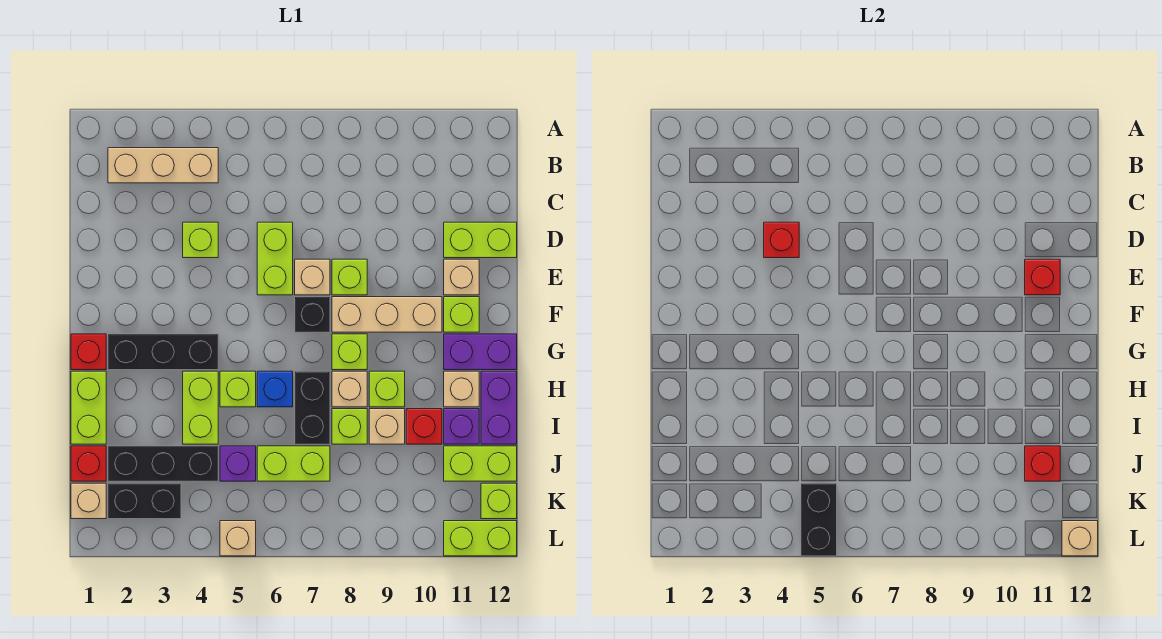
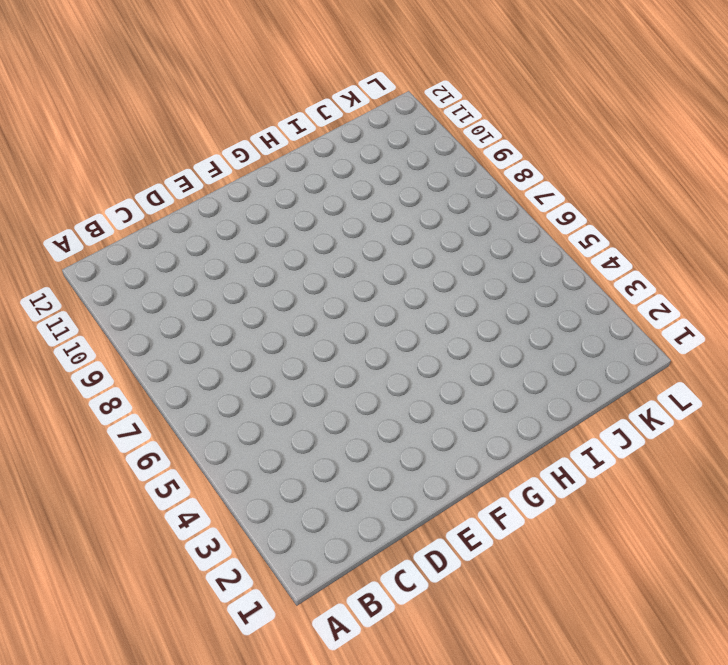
none -> tan brick B2:B4 level 1
none -> lime brick D4 level 1
none -> lime brick D6:E6 level 1
none -> lime brick D11:D12 level 1

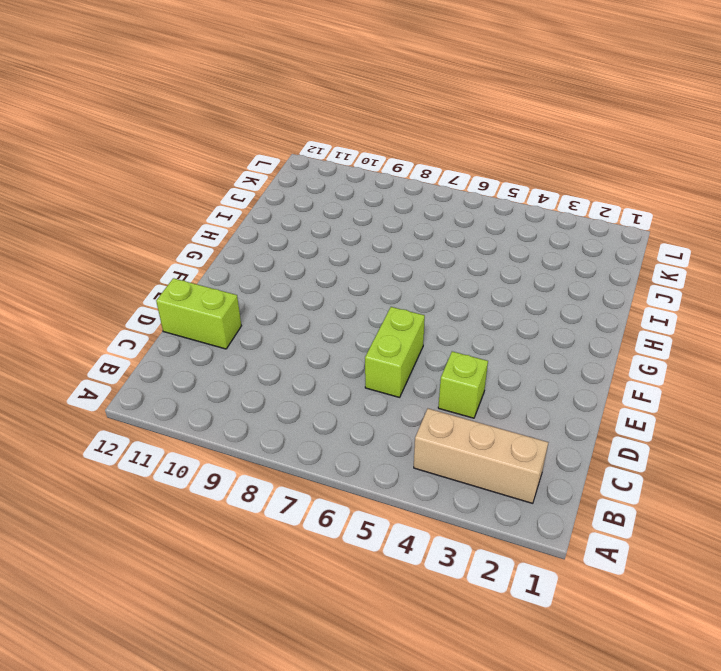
none -> tan brick E7 level 1
none -> lime brick E8 level 1
none -> tan brick E11 level 1
none -> black brick F7 level 1

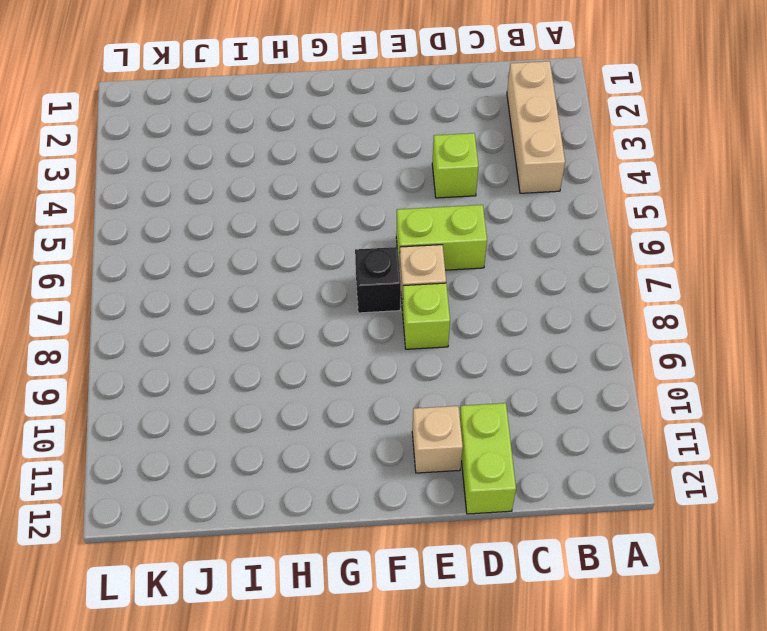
none -> tan brick F8:F10 level 1
none -> lime brick F11 level 1
none -> red brick G1 level 1
none -> black brick G2:G4 level 1

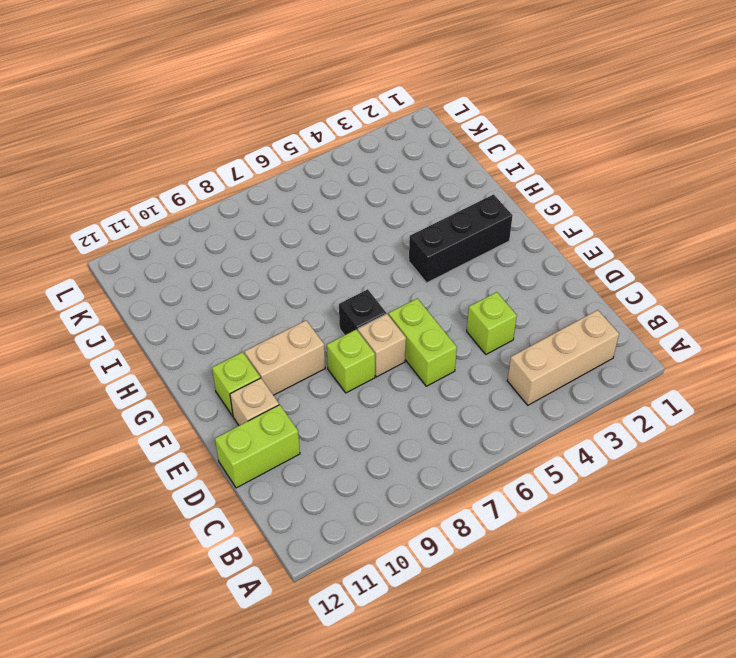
tan brick F9:F10 level 1 -> tan brick F8:F10 level 1
none -> red brick G1 level 1
none -> lime brick G8 level 1
none -> purple brick G11:G12 level 1
none -> lime brick H1:I1 level 1

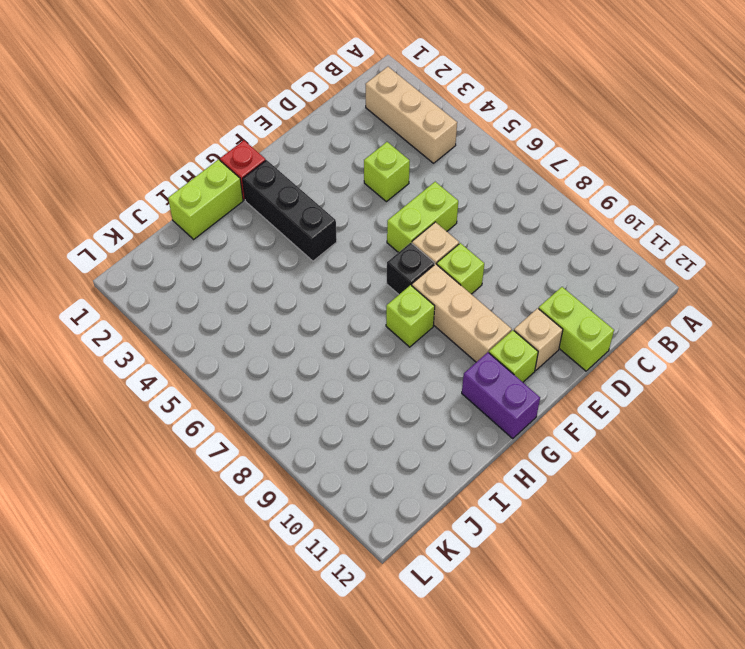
none -> lime brick H4:I4 level 1
none -> lime brick H5 level 1
none -> blue brick H6 level 1
none -> black brick H7:I7 level 1

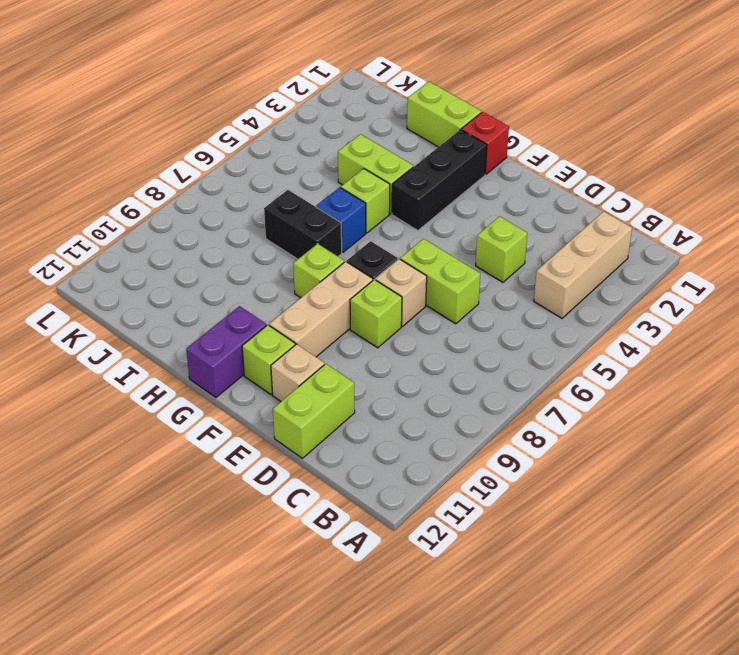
none -> tan brick H8 level 1
none -> lime brick H9 level 1
none -> tan brick H11 level 1
none -> purple brick H12:I12 level 1

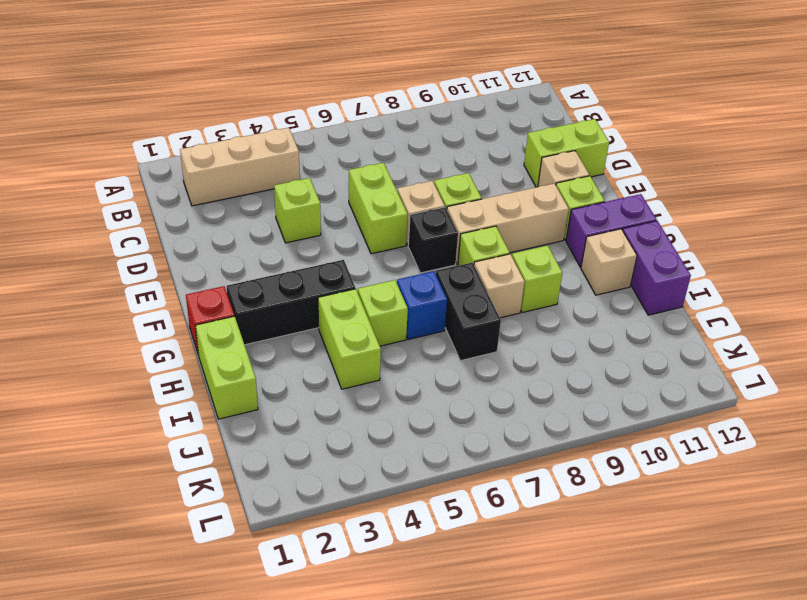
none -> lime brick I8 level 1
none -> tan brick I9 level 1
none -> red brick I10 level 1
none -> purple brick I11 level 1

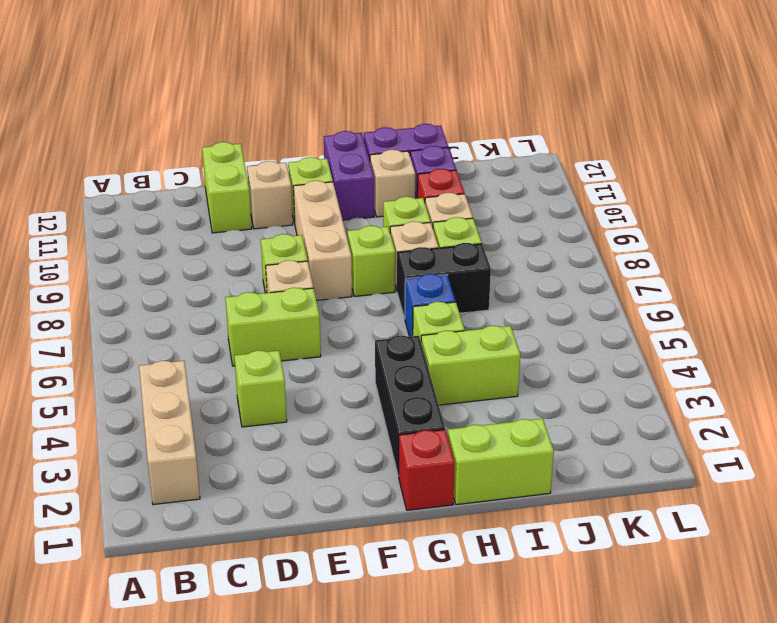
none -> black brick F7 level 1
none -> red brick J1 level 1
none -> black brick J2:J4 level 1
none -> purple brick J5 level 1

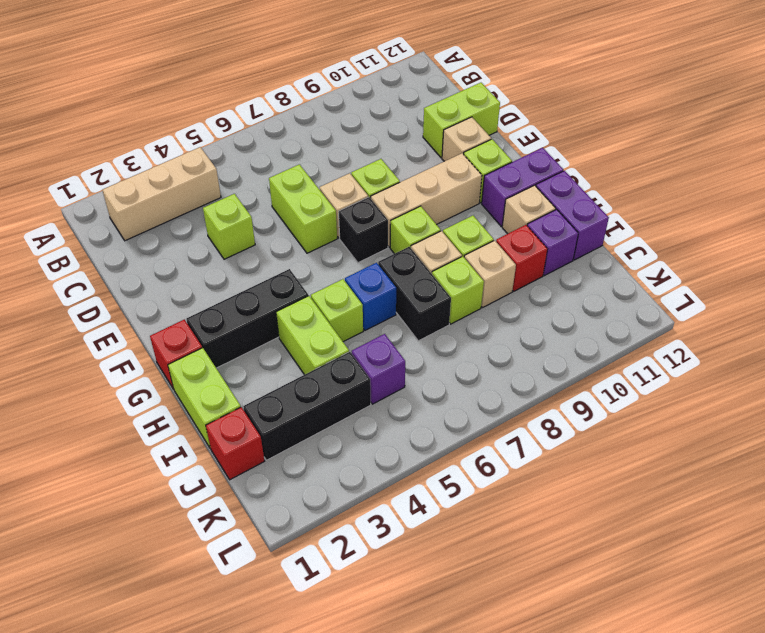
none -> lime brick J6:J7 level 1
none -> lime brick J11:J12 level 1
none -> tan brick K1 level 1
none -> black brick K2:K3 level 1

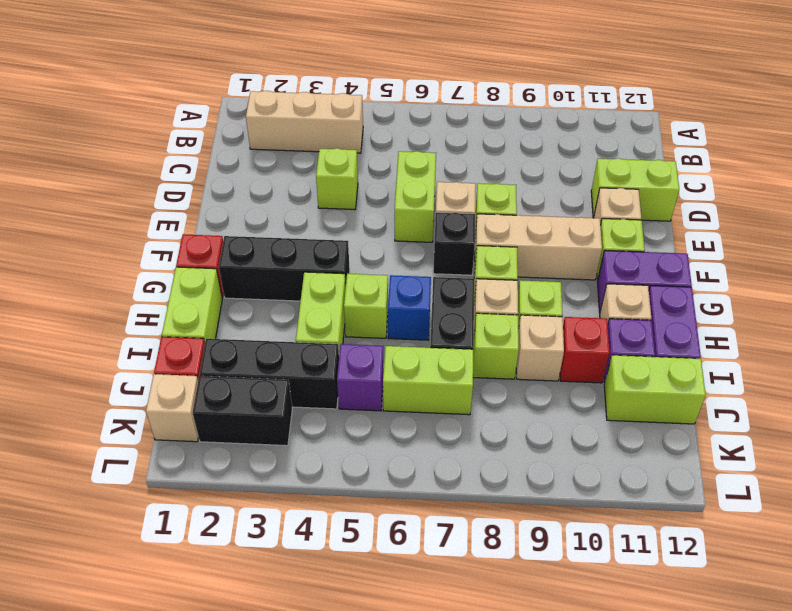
none -> lime brick K12 level 1
none -> tan brick L5 level 1
none -> lime brick L11:L12 level 1
none -> red brick D4 level 2

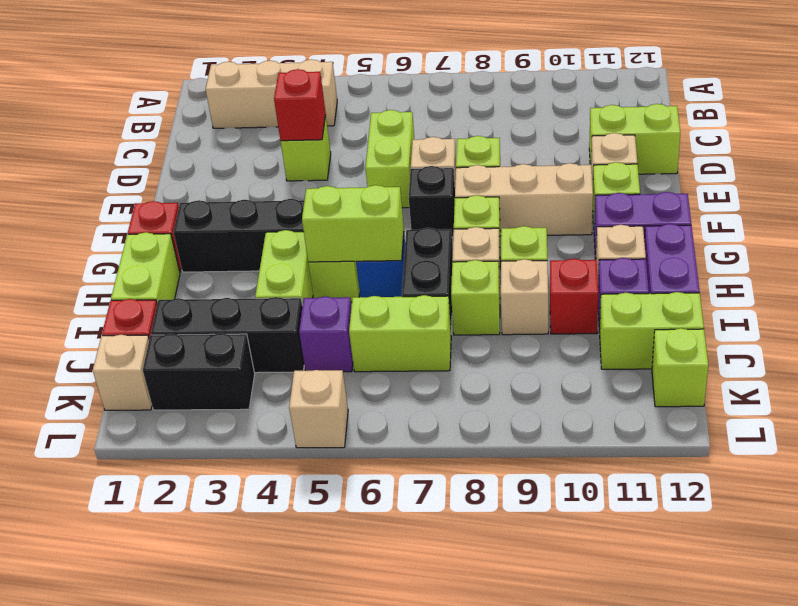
lime brick H5:H6 level 2 -> lime brick L11:L12 level 1
none -> red brick E11 level 2
none -> red brick J11 level 2
none -> black brick K5:L5 level 2
none -> tan brick L12 level 2

